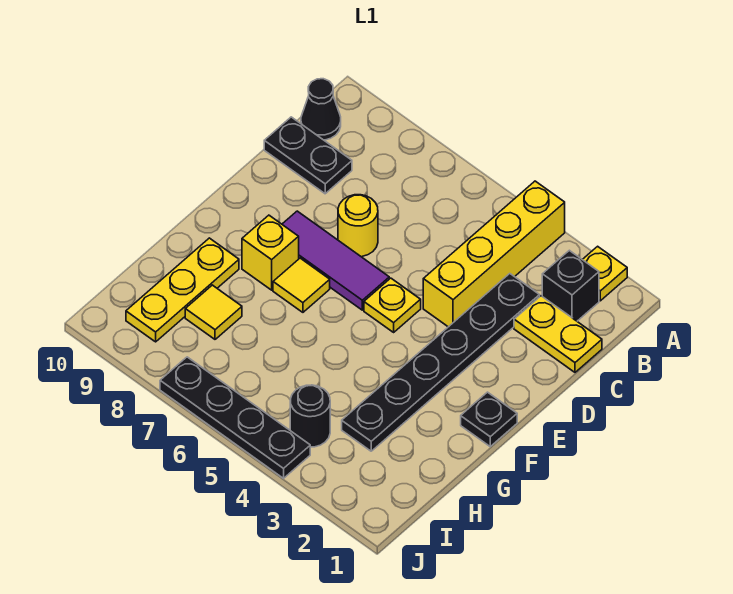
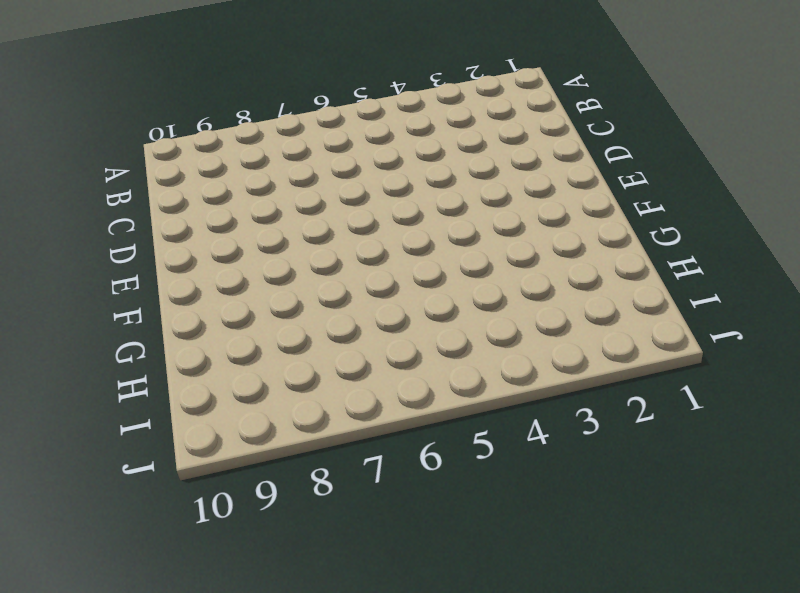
none -> yellow plate A2 level 1
none -> yellow brick A4:D4 level 1
none -> black brick B2 level 1

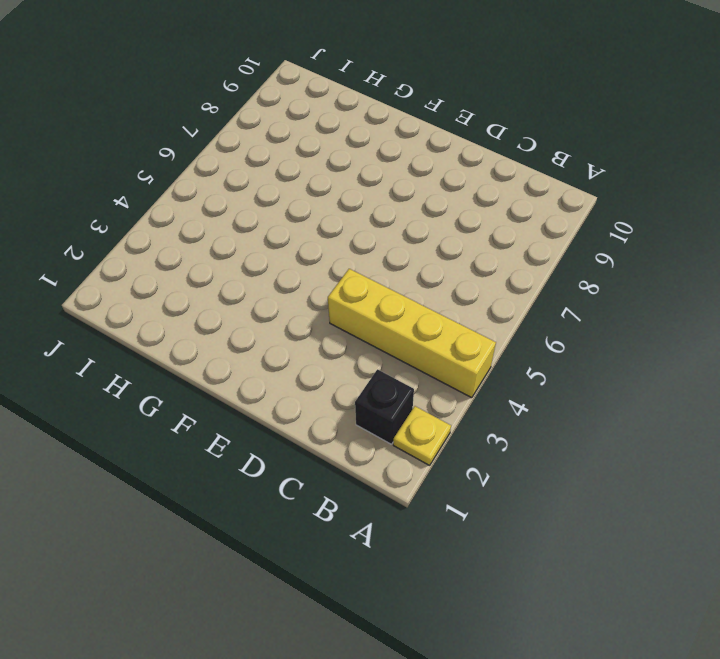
none -> black cone B10 level 1
none -> yellow plate C1:C2 level 1
none -> black plate C3:H3 level 1

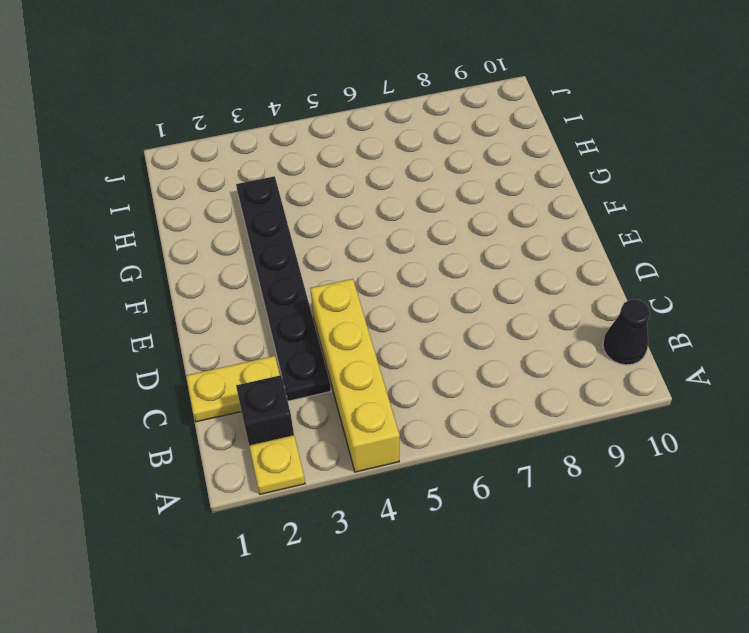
none -> black plate C9:C10 level 1
none -> yellow round brick D7 level 1
none -> yellow plate E5 level 1

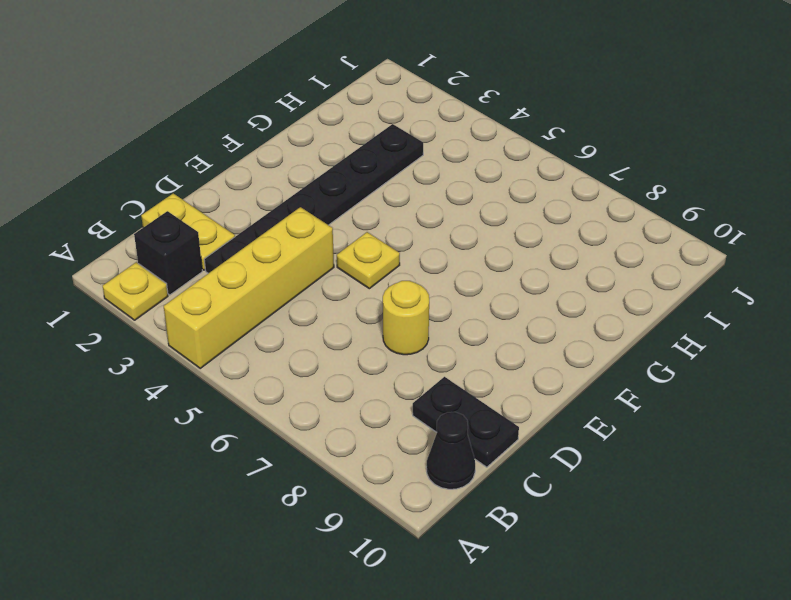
none -> purple tile E6:E8 level 1
none -> black plate F1 level 1
none -> yellow tile F7 level 1

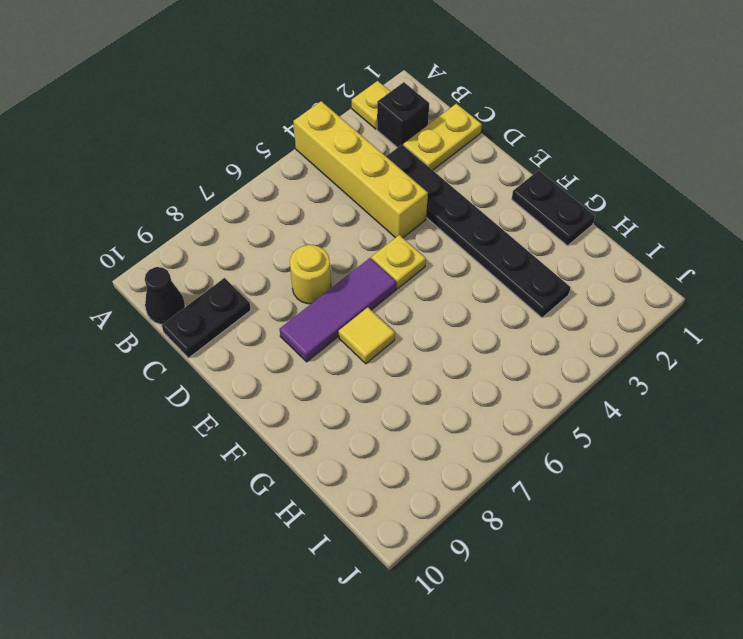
black plate F1:G1 level 1 -> black plate F1 level 1
none -> yellow brick F8 level 1
none -> yellow plate G9:I9 level 1
none -> yellow tile H8 level 1

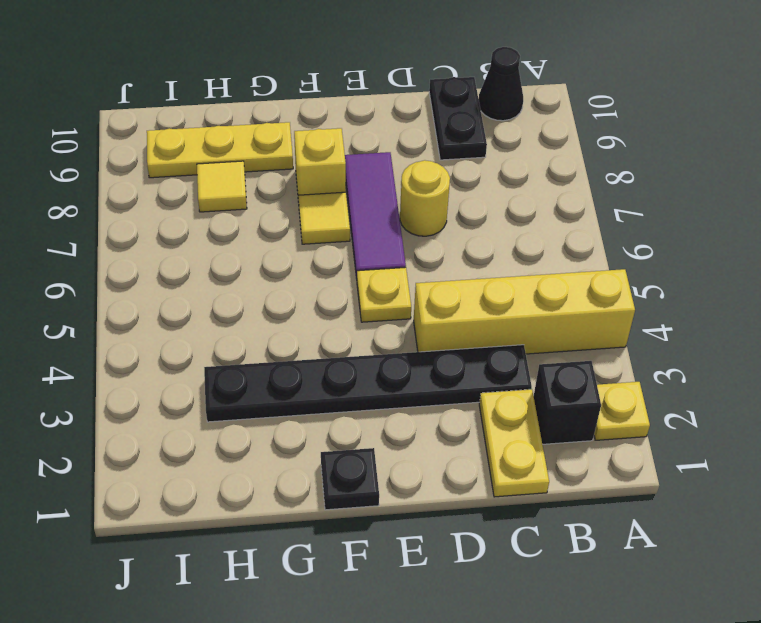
none -> black round brick I4 level 1
none -> black plate J4:J7 level 1

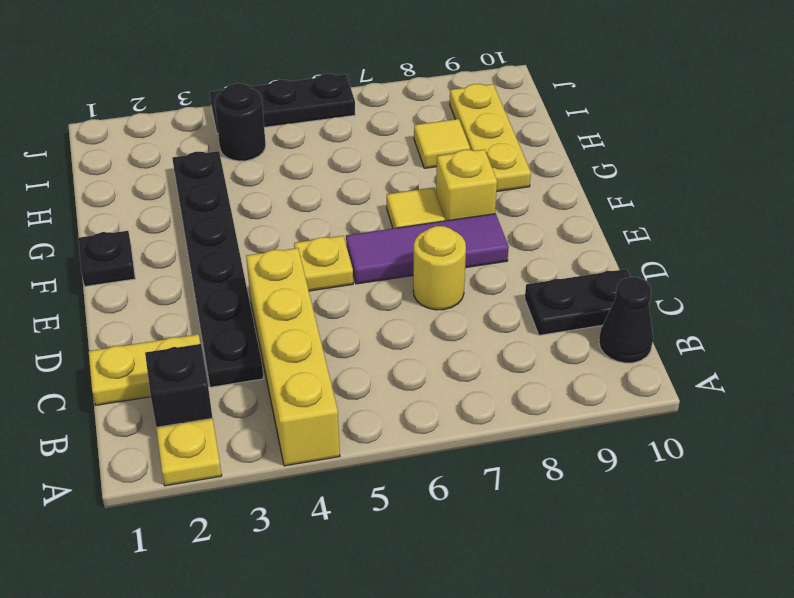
black plate J4:J6 level 1 -> black plate J4:J7 level 1

